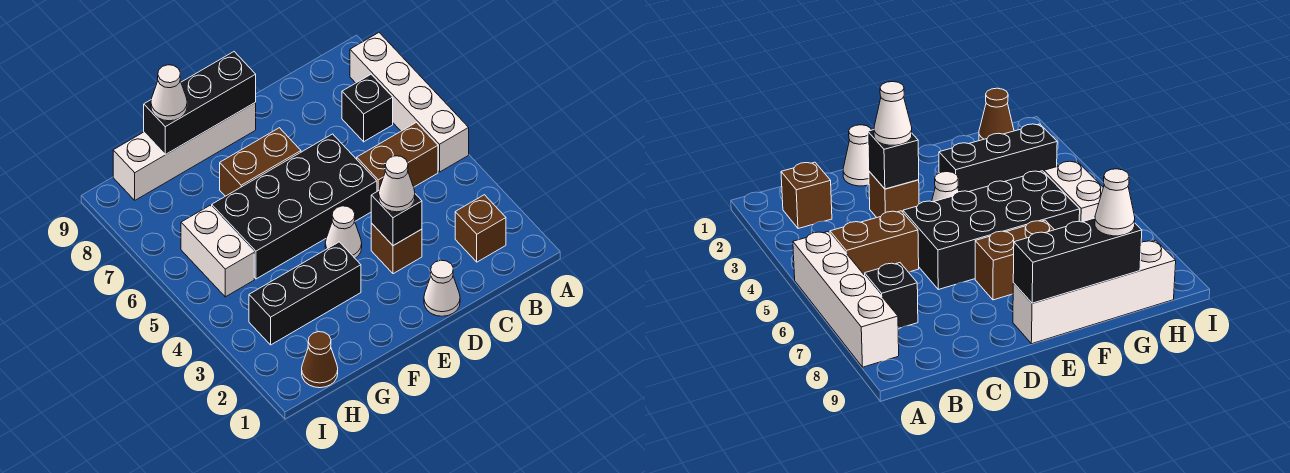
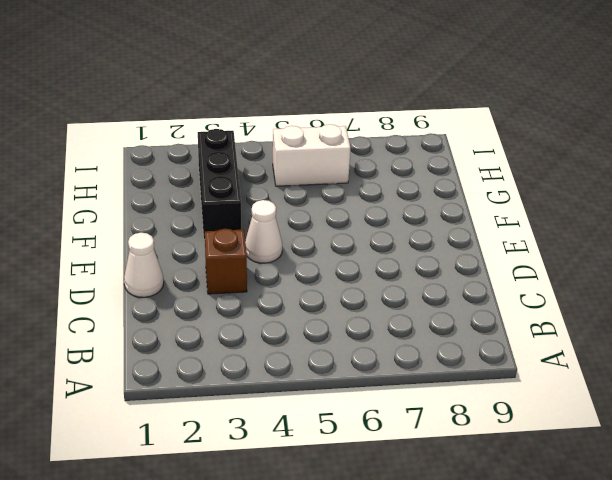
none -> white brick A5:A8 level 1
none -> brown brick B2 level 1
none -> brown brick B5:C5 level 1

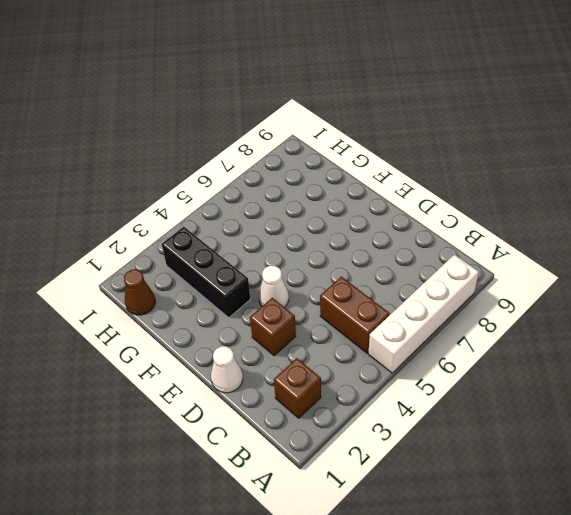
none -> black brick B7 level 1
none -> black brick D5:G6 level 1
none -> brown brick E7:F7 level 1

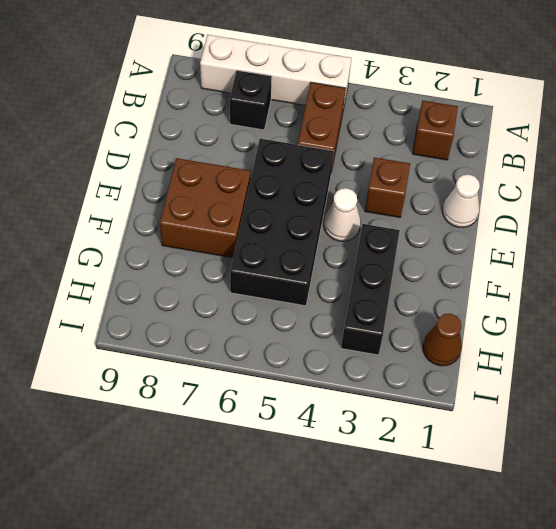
brown brick E7:F8 level 1 -> brown brick E7:F7 level 1
none -> white brick E9:H9 level 1
none -> white brick H5:H6 level 1
none -> black brick D3 level 2

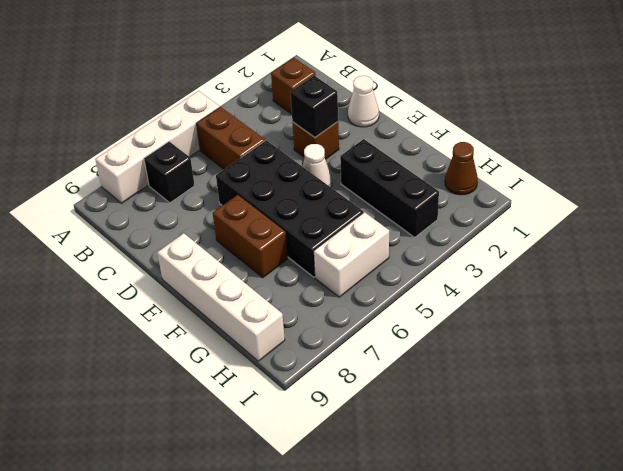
none -> black brick E9:G9 level 2
none -> white cone D3 level 3
none -> white cone G9 level 3

